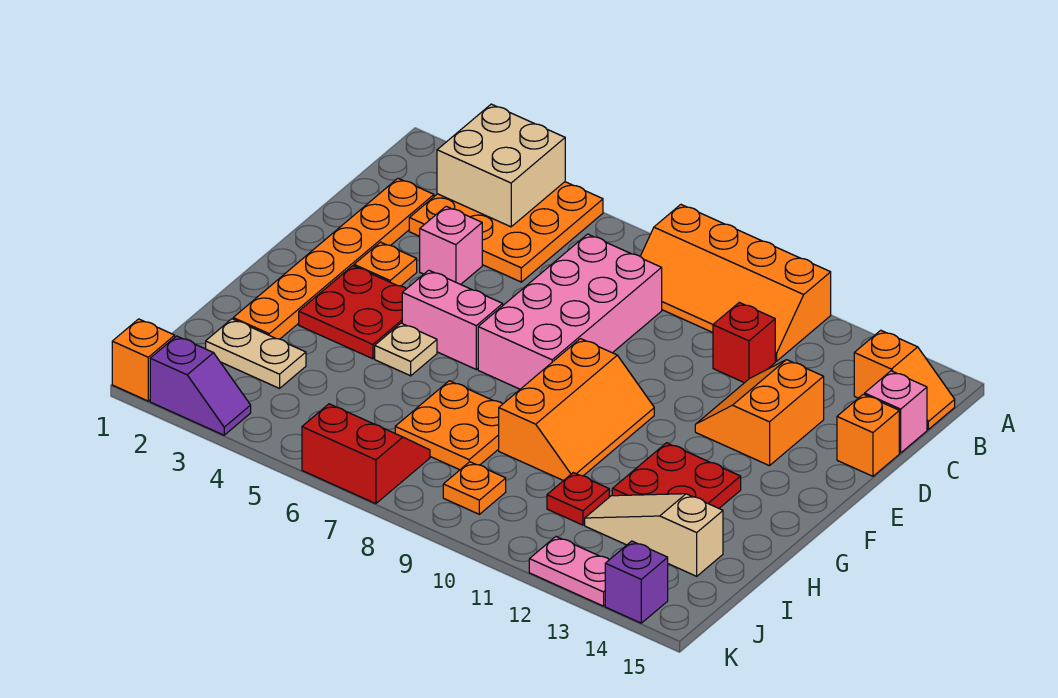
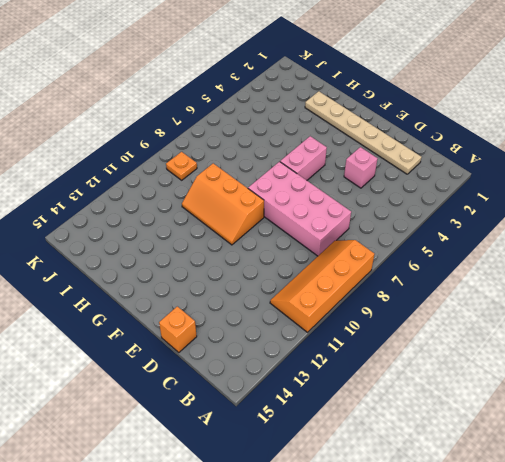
tan plate C2:H2 level 1 -> orange plate C2:H2 level 1
none -> orange plate A3:C5 level 1
none -> orange slope B14:B15 level 1 top 14
none -> red brick C11 level 1

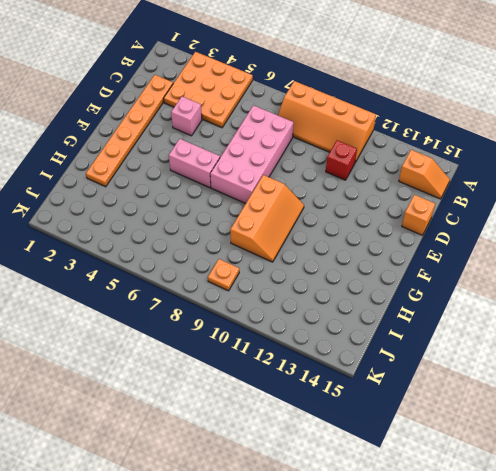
none -> pink brick C15 level 1
none -> orange slope D12:E13 level 1 top 13
none -> orange plate E3 level 1

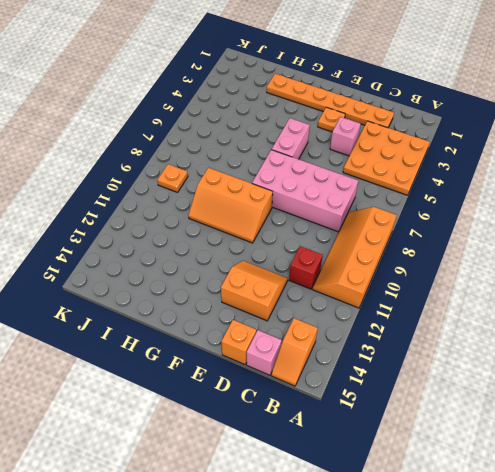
none -> red plate F3:G4 level 1
none -> tan plate G5 level 1
none -> red plate G12:H13 level 1

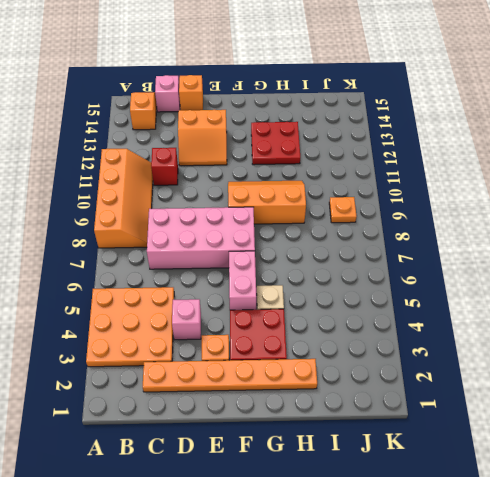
none -> orange plate H7:I8 level 1
none -> tan plate I2:I3 level 1
none -> red plate I11 level 1

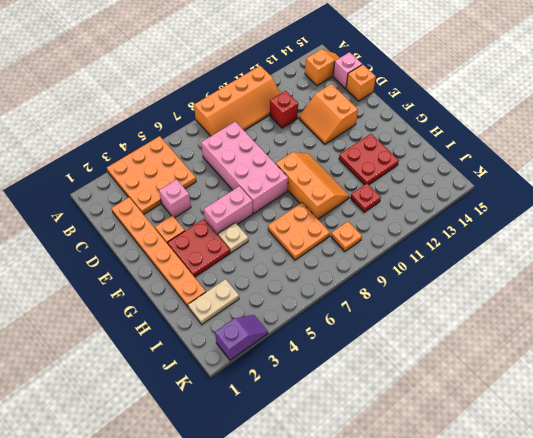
none -> tan slope I12:I14 level 1 top 14
none -> red slope J6:K7 level 1 top K
none -> orange brick K1 level 1

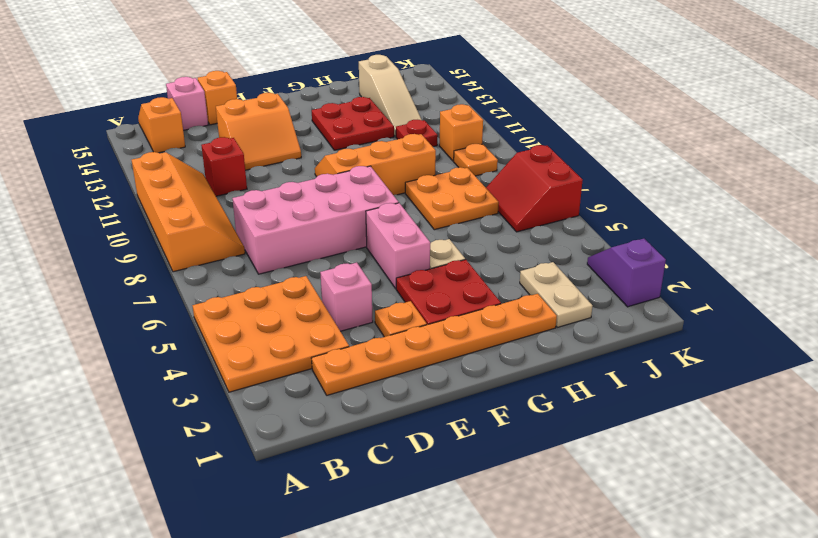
orange brick J10 level 1 -> orange brick K1 level 1
none -> pink plate K12:K13 level 1
none -> purple brick K14 level 1
none -> tan brick A3:B4 level 2

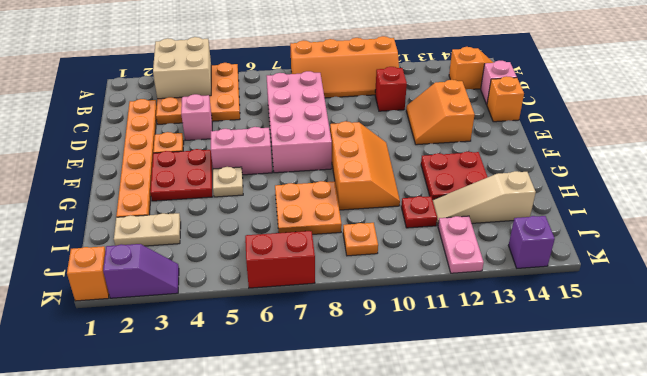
pink plate J12:K12 level 1 -> pink plate K12:K13 level 1

